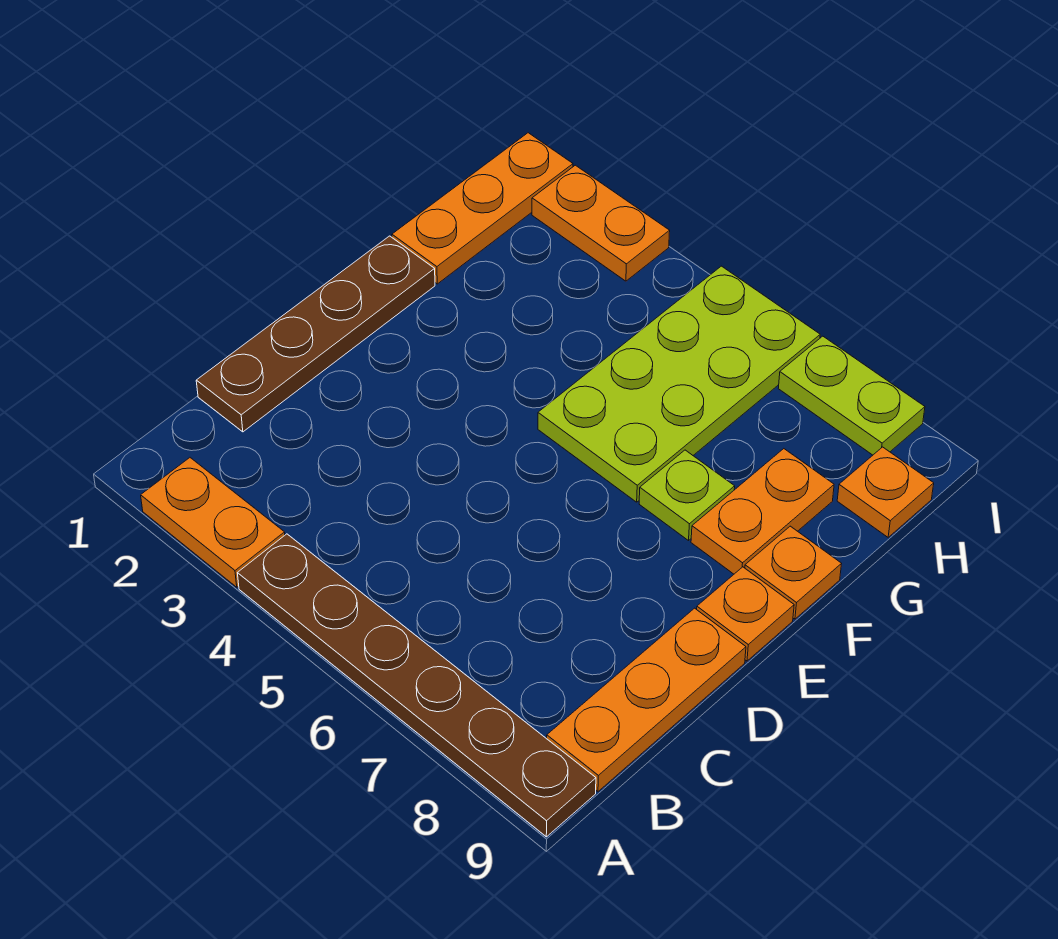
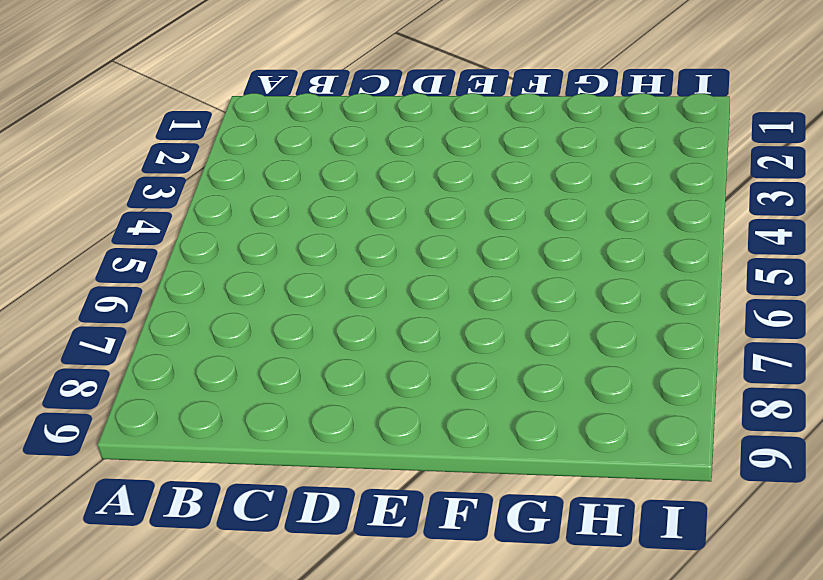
none -> orange plate A2:A3 level 1
none -> brown plate A4:A9 level 1
none -> orange plate B9:D9 level 1

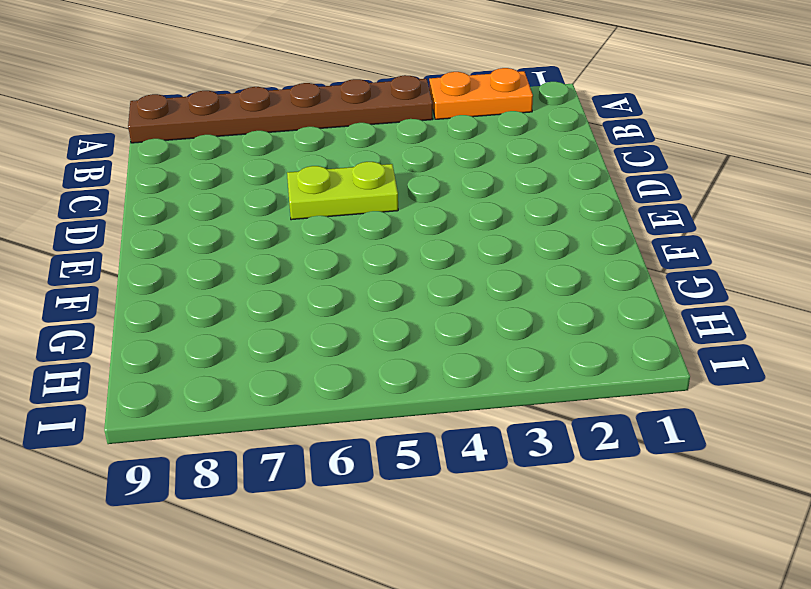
lime plate D5:D6 level 1 -> lime plate I7:I8 level 1
none -> orange plate B9:D9 level 1
none -> brown plate C1:F1 level 1
none -> orange plate E9 level 1

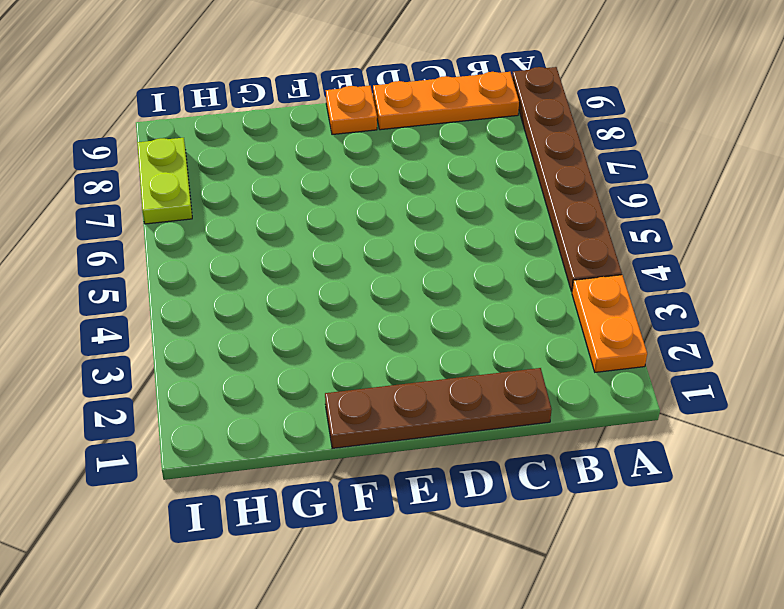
none -> lime plate F5:I6 level 1
none -> lime plate F7 level 1
none -> orange plate F8:G8 level 1

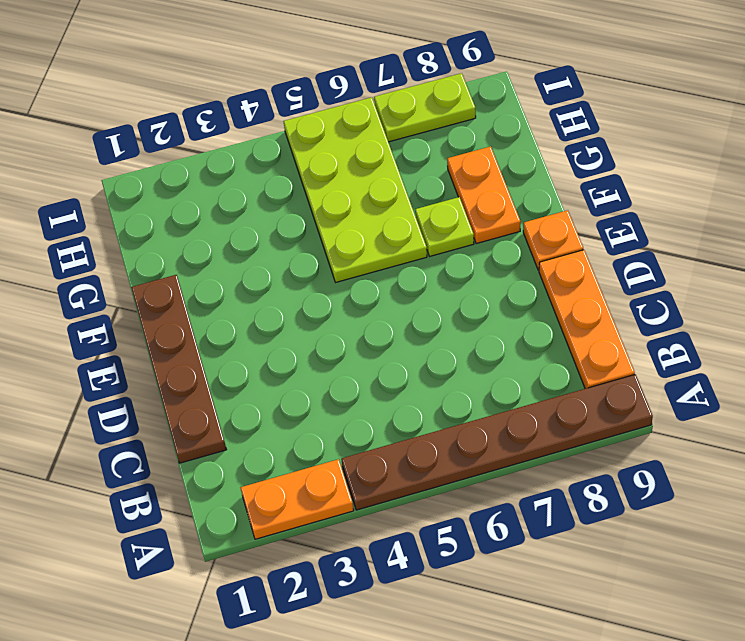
none -> orange plate F9 level 1
none -> orange plate G1:I1 level 1
none -> orange plate H9 level 1

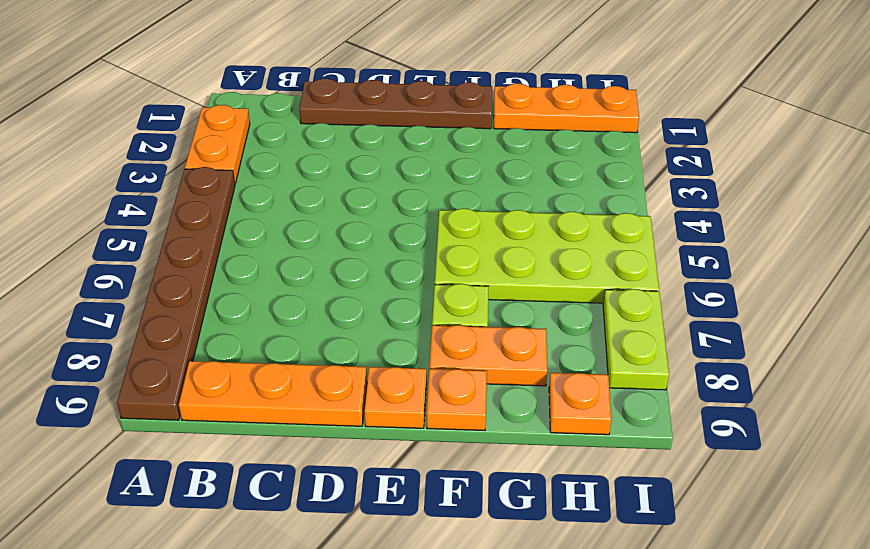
none -> orange plate I2:I3 level 1

